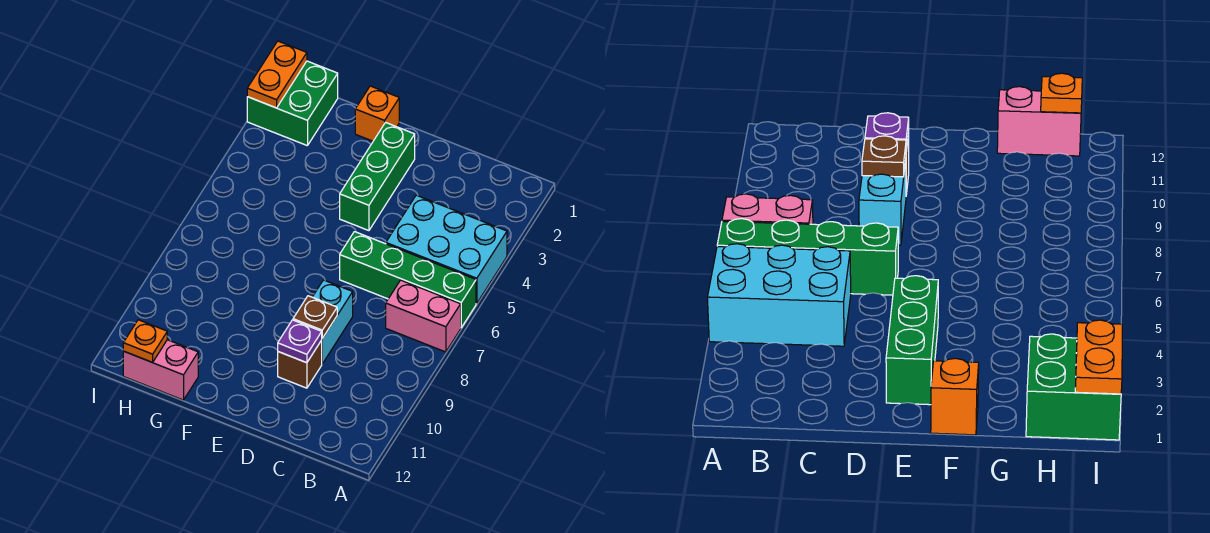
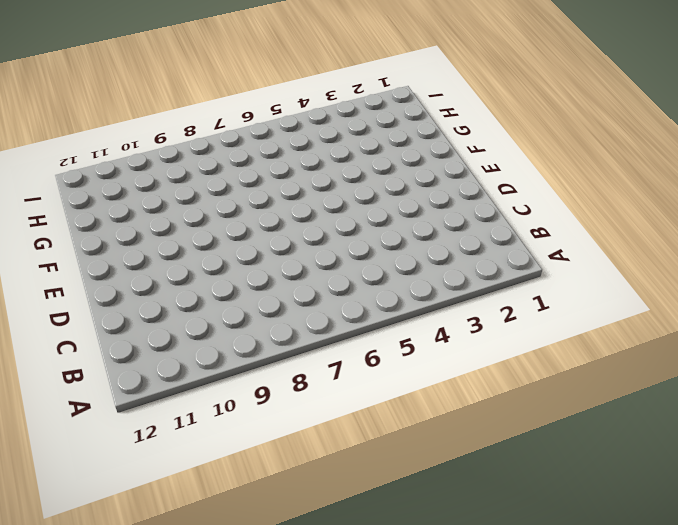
none -> cyan brick A4:C5 level 1
none -> green brick A6:D6 level 1
none -> pink brick A7:B7 level 1

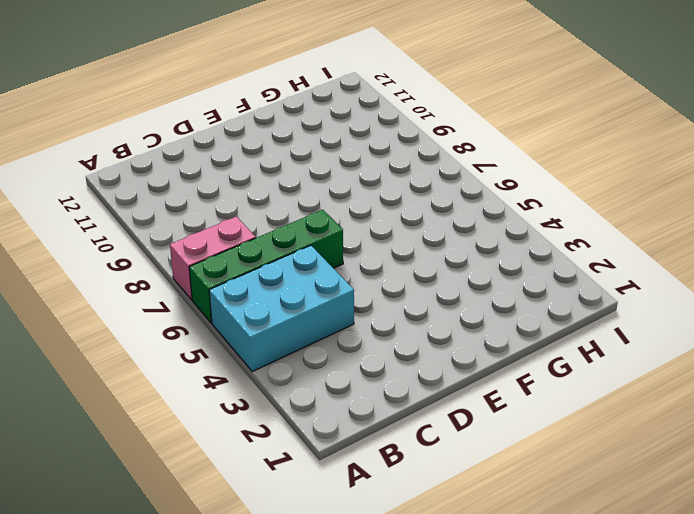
none -> cyan brick D8:D9 level 1
none -> brown brick D10 level 1
none -> green brick E2:E4 level 1

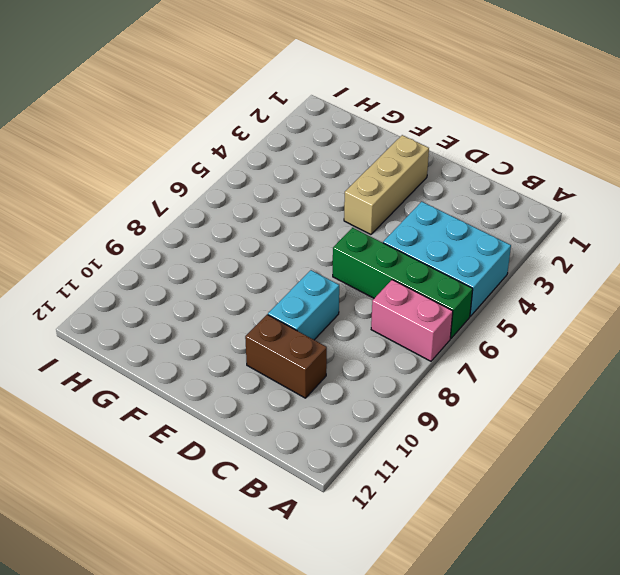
brown brick C10:D10 level 1 -> brown brick D10 level 1
tan brick E2:E4 level 1 -> green brick E2:E4 level 1
none -> orange brick F1 level 1
none -> pink brick G12:H12 level 1
none -> green brick H1:I2 level 1

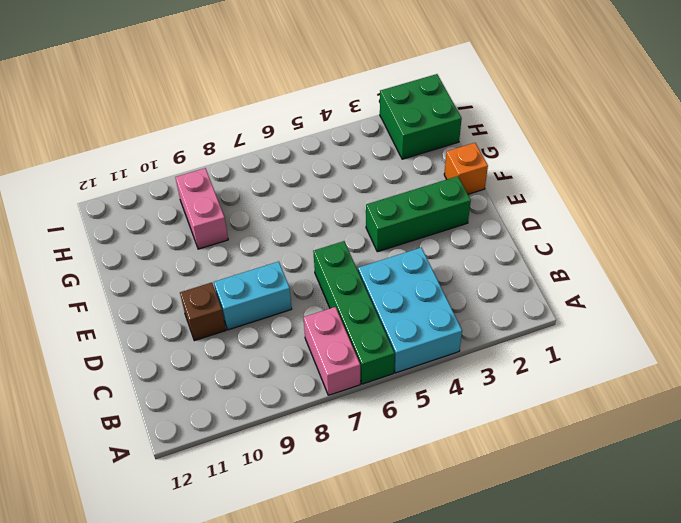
pink brick G9:H9 level 1 -> pink brick G12:H12 level 1
none -> brown plate D9 level 2
none -> purple plate D10 level 2
none -> orange plate H12 level 2

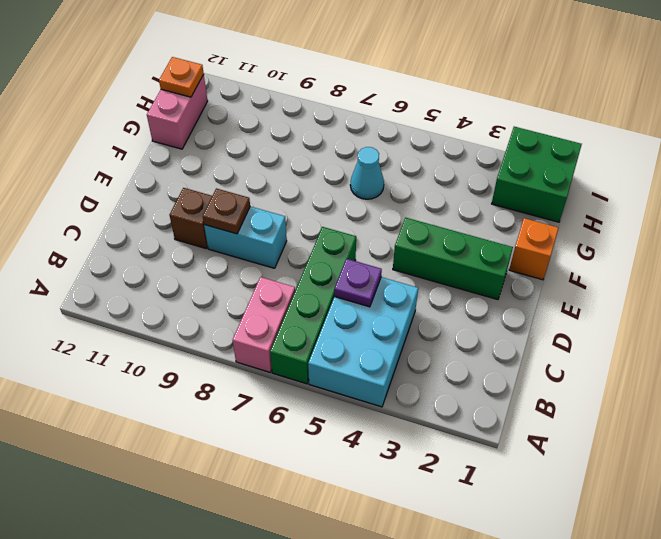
purple plate C5 level 2 -> purple plate D10 level 2
cyan cone G6 level 1 -> none
none -> orange plate I1:I2 level 2

